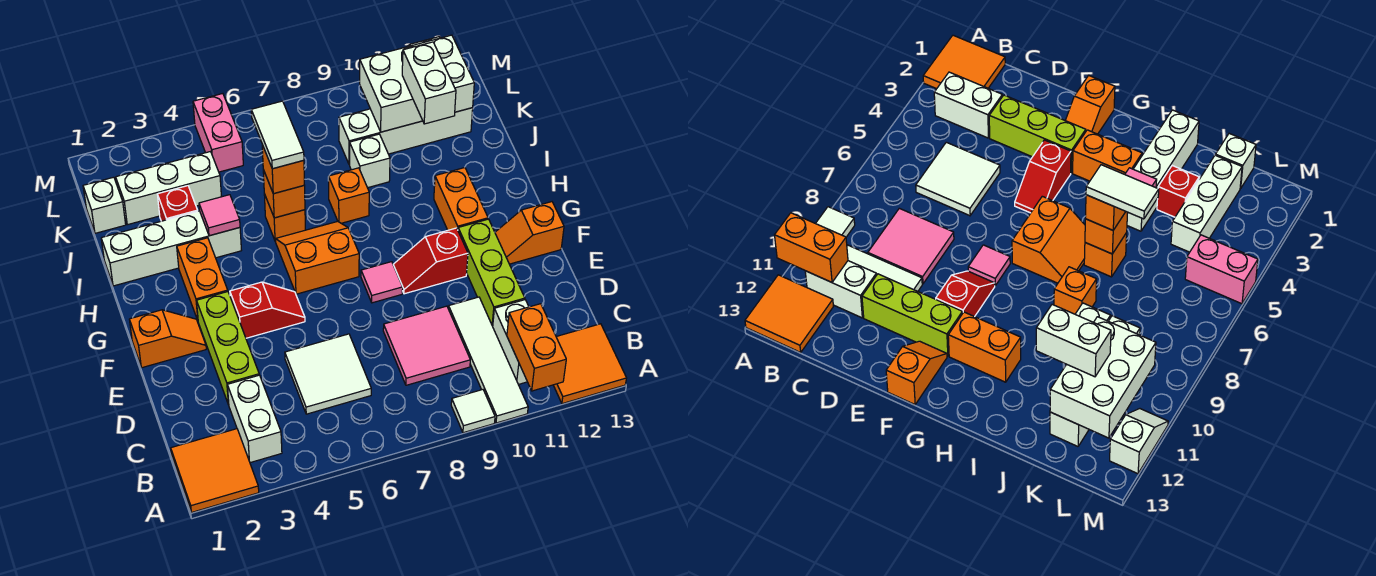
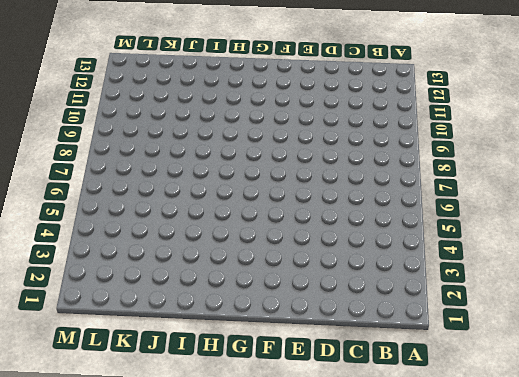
none -> orange tile A1:B2 level 1
none -> white tile A9 level 1
none -> white tile A10:D10 level 1
none -> orange tile A12:B13 level 1

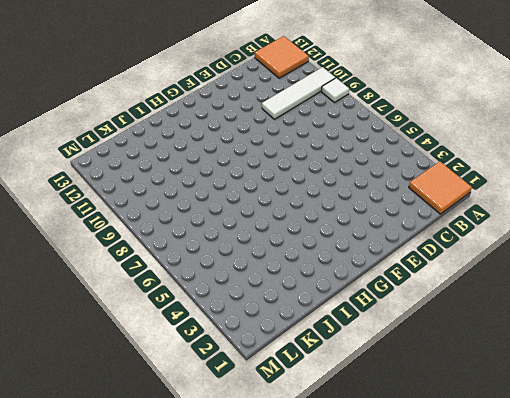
none -> white brick B3:C3 level 1
none -> white brick B11:C11 level 1
none -> white tile C5:D6 level 1
none -> pink tile C8:D9 level 1

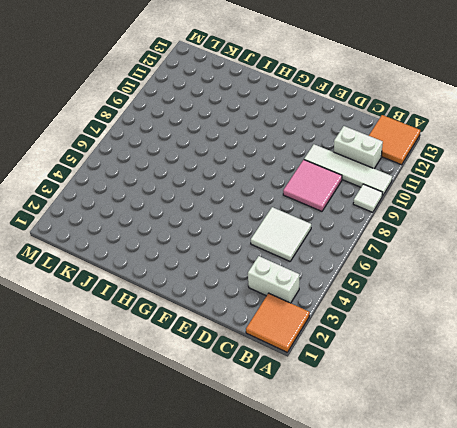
none -> lime brick D3:F3 level 1
none -> lime brick D11:F11 level 1
none -> orange slope F1:F2 level 1 top 1
none -> red slope F4:F5 level 1 top 4

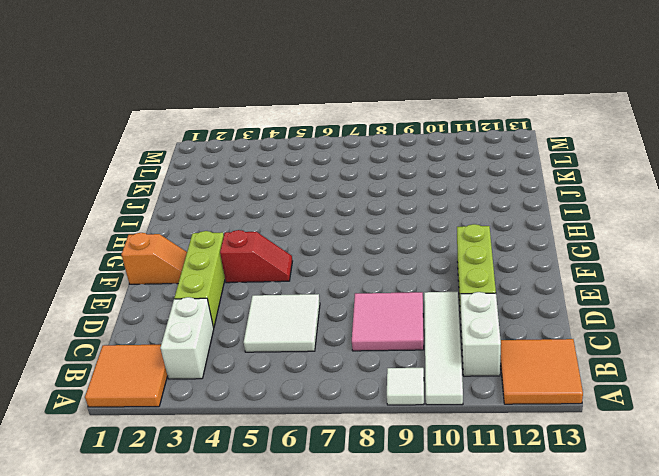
none -> pink tile F8 level 1
none -> red slope F9:F10 level 1 top 10
none -> orange slope F12:F13 level 1 top 13
none -> orange brick G3:H3 level 1

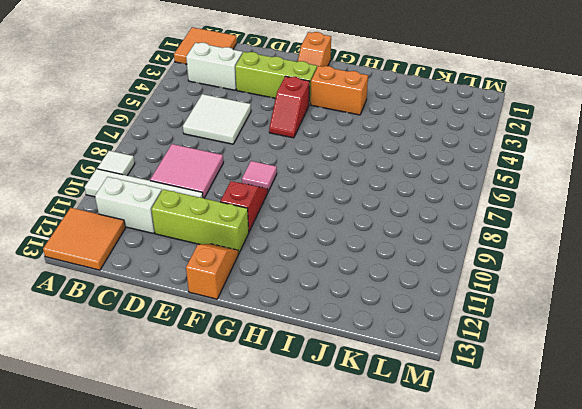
none -> orange slope G6:H7 level 1 top G
none -> orange brick G11:H11 level 1
none -> white brick I1:I4 level 1
none -> orange brick I6 level 1

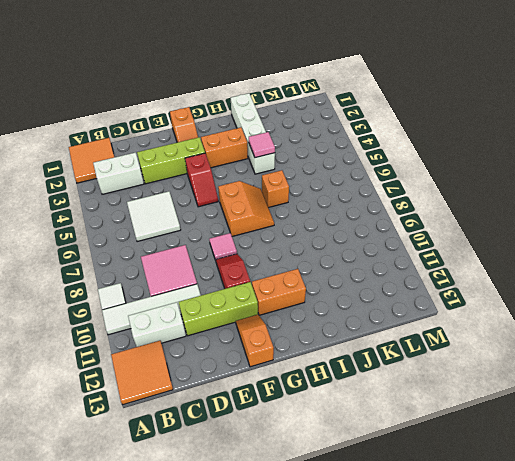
none -> orange brick I8 level 1
none -> red brick J3 level 1
none -> white brick J9 level 1
none -> white brick K1 level 1

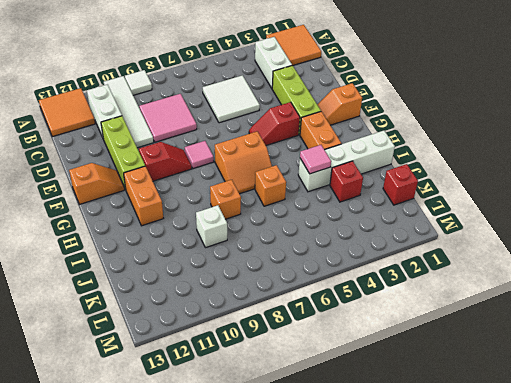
red brick K1 level 1 -> white brick K1 level 1
none -> white brick K2:K4 level 1
none -> white brick K9:K12 level 1
none -> pink brick L5:M5 level 1
none -> white slope M11:M12 level 1 top 12

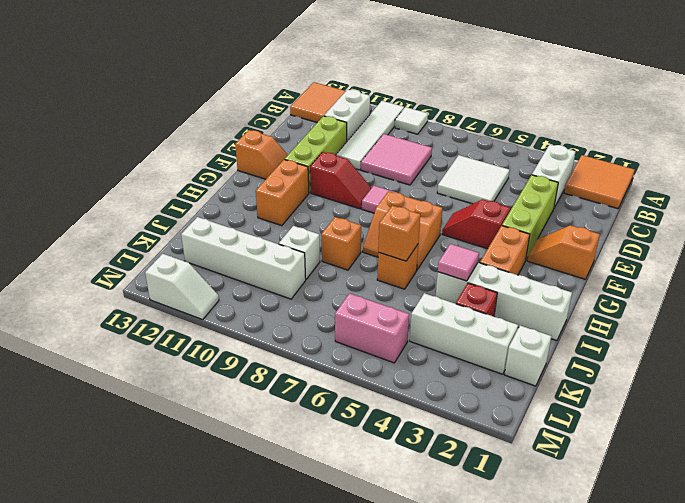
pink brick L5:L6 level 1 -> pink brick L5:M5 level 1
none -> orange brick A11:B11 level 2
none -> white brick K10:L12 level 2
none -> orange brick I6 level 3
none -> white brick J11:K11 level 3

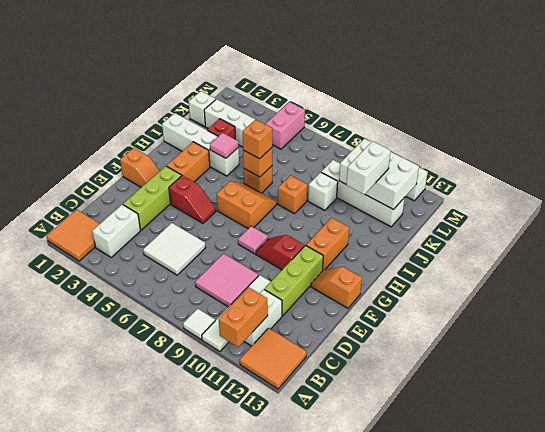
none -> white tile I6:J6 level 4

